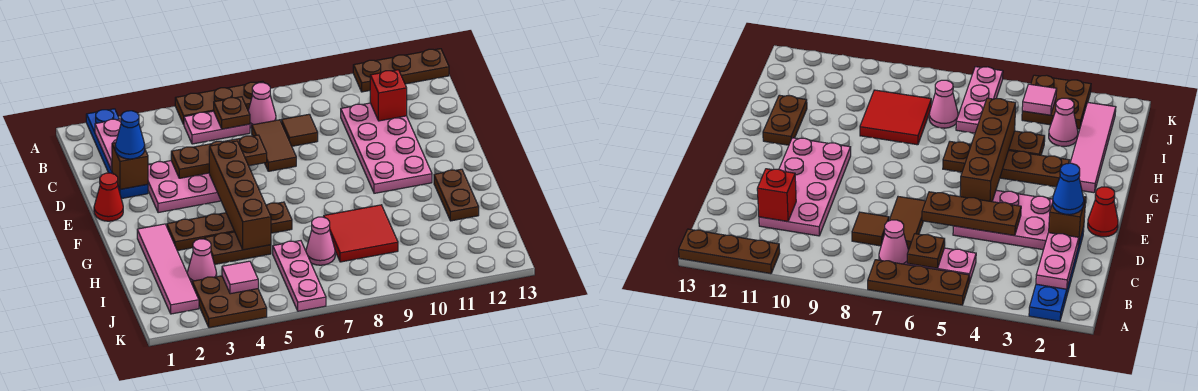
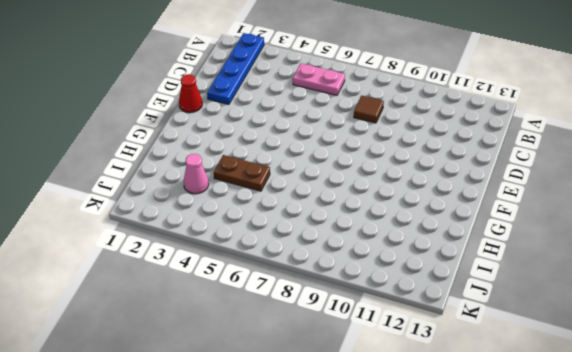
none -> brown plate A5:A7 level 1
none -> brown plate A11:A13 level 1
none -> pink cone B7 level 1

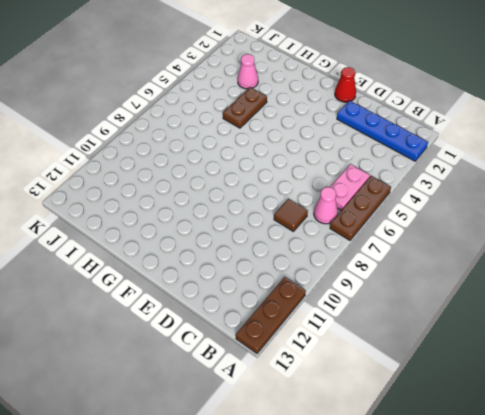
none -> brown tile C7:D7 level 1
none -> pink plate C10:F11 level 1
none -> pink plate D3:E5 level 1

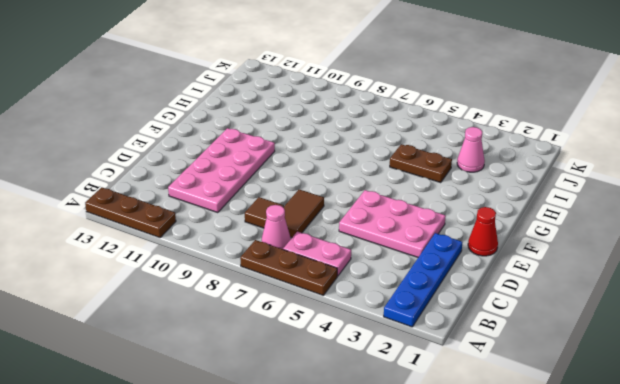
none -> pink tile G2:J2 level 1
none -> brown plate G3:G6 level 1
none -> brown plate G12:H12 level 1

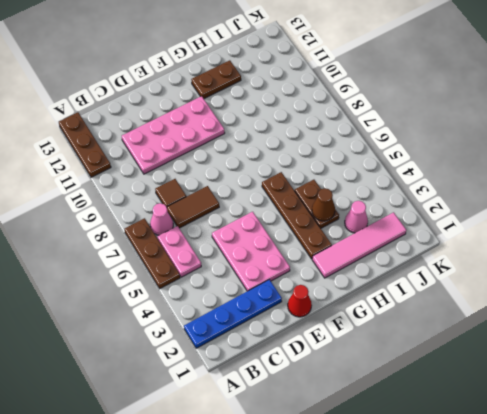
brown cone H4 level 2 -> none
none -> red tile H8:I9 level 1
none -> pink plate I6:K6 level 1
none -> pink cone I7 level 1

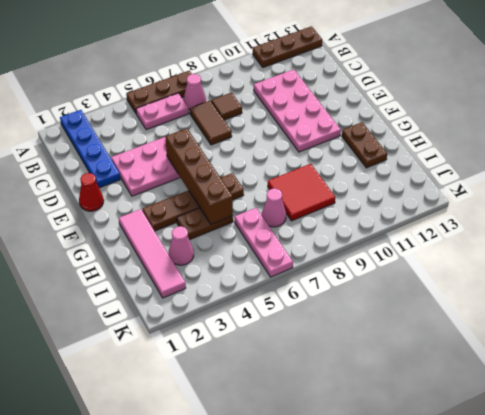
none -> brown plate J3:K4 level 1
none -> pink plate B2:C2 level 2
none -> brown plate B6 level 2

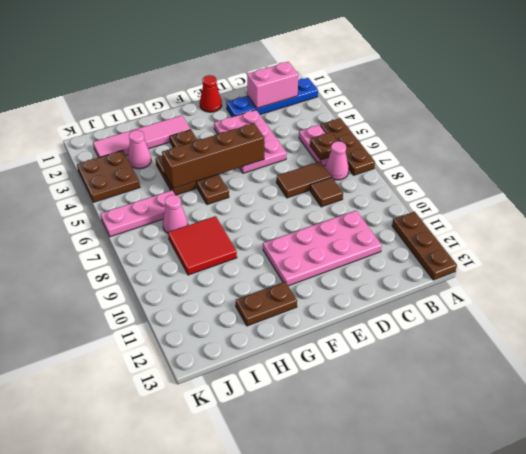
pink brick B2:C2 level 2 -> pink plate B2:C2 level 2
none -> red brick C11 level 2
none -> brown brick D2 level 2
none -> brown plate D4:D6 level 2

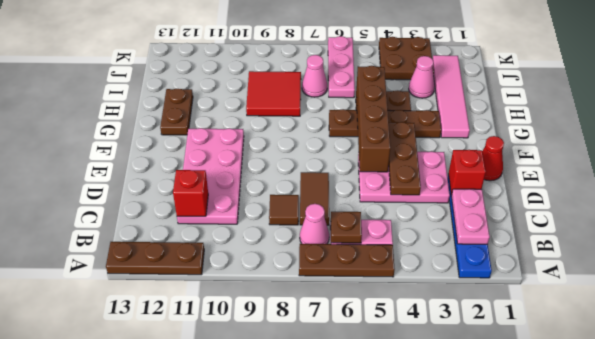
red brick D2 level 2 -> brown brick D2 level 2
brown plate D4:F4 level 2 -> brown plate D4:D6 level 2
none -> pink tile J4 level 2
none -> blue cone D2 level 3

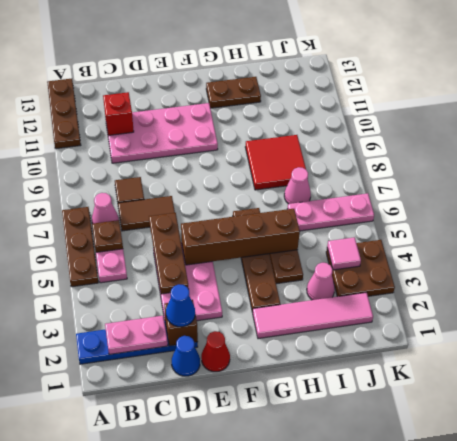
blue cone D1 level 1 -> none

